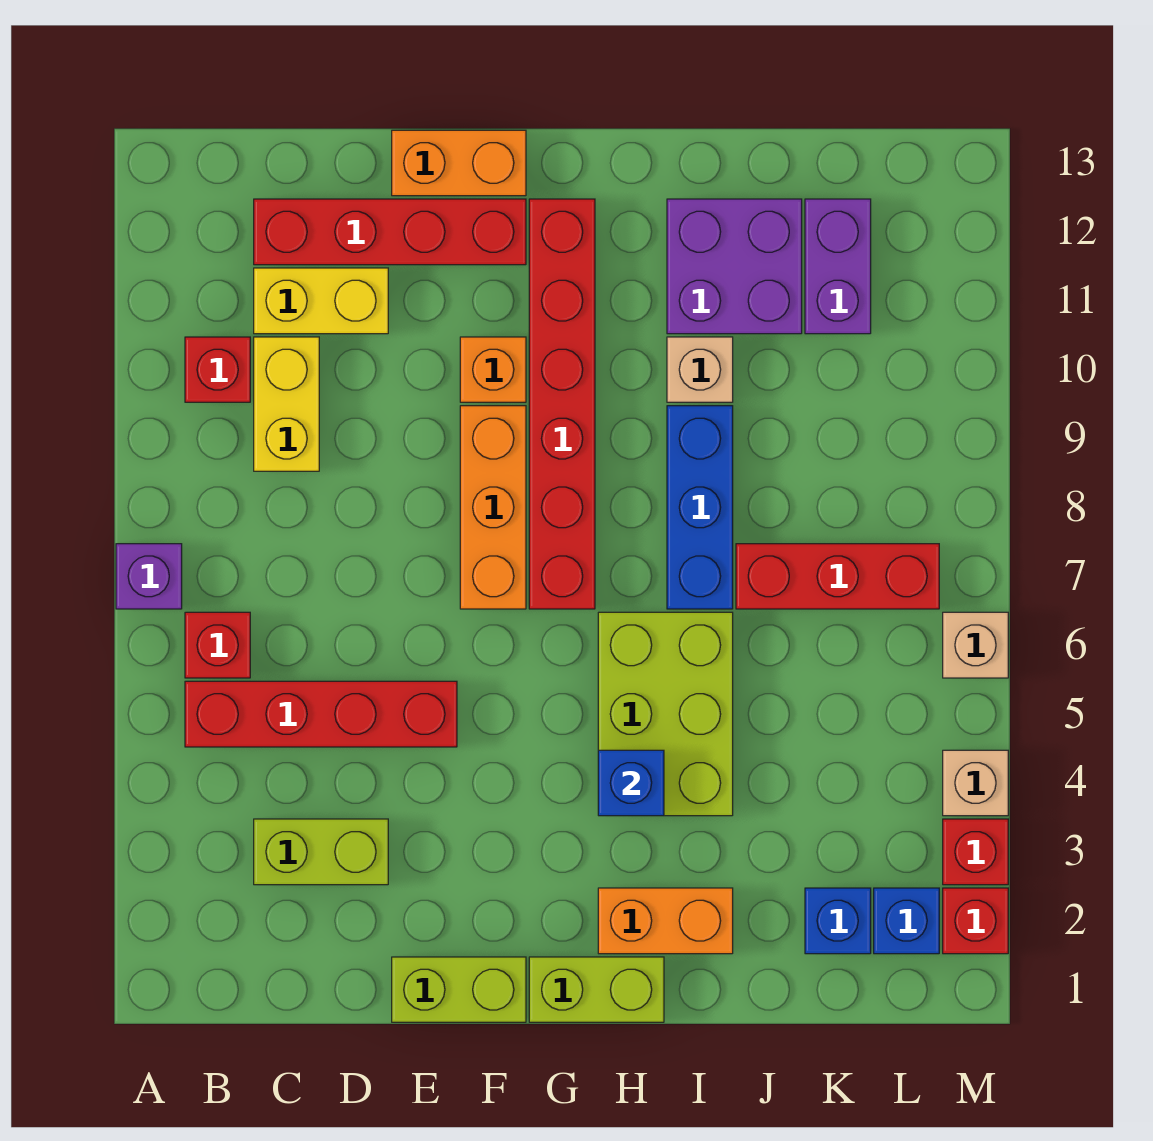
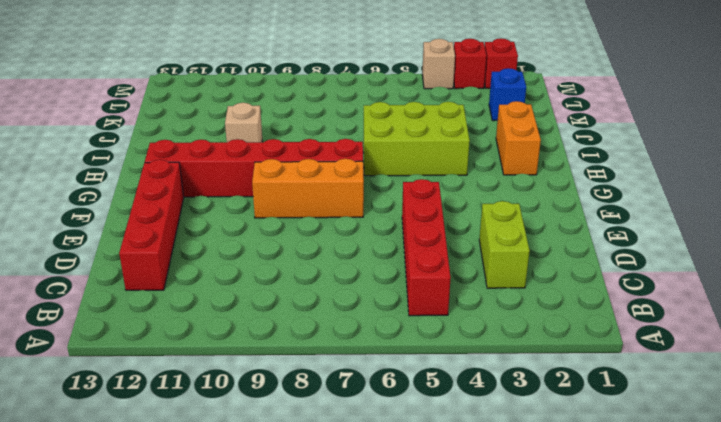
none -> purple brick A7 level 1
none -> red brick B6 level 1
none -> red brick B10 level 1

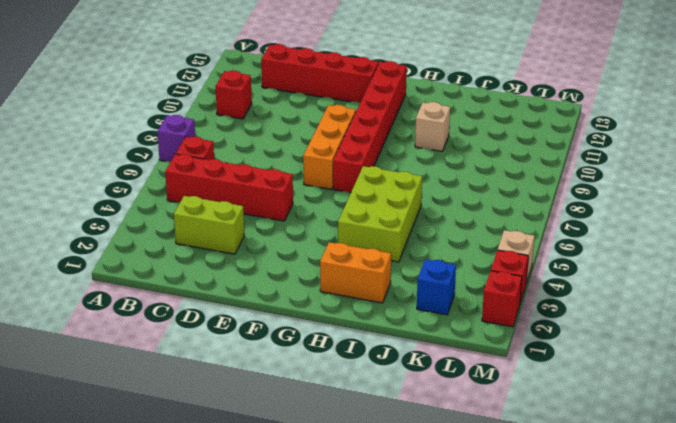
none -> yellow brick C9:C10 level 1
none -> yellow brick C11:D11 level 1
none -> lime brick E1:F1 level 1

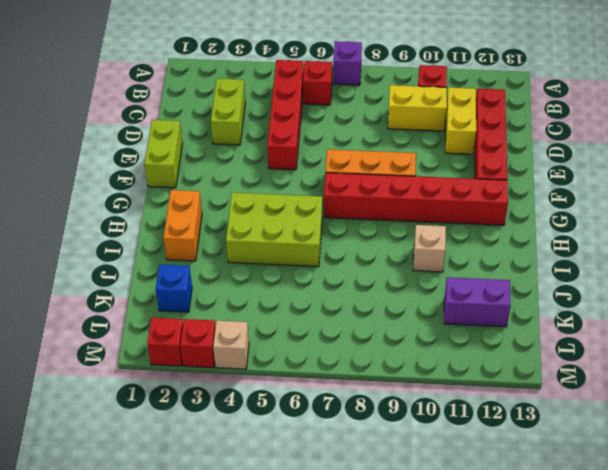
none -> orange brick E13:F13 level 1
none -> orange brick F10 level 1
none -> lime brick G1:H1 level 1

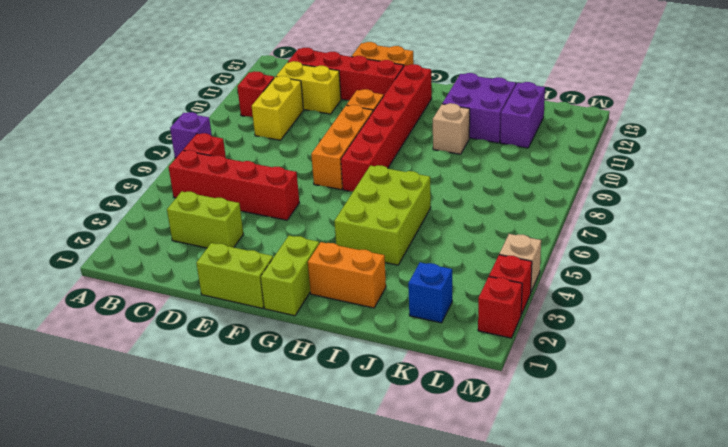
lime brick G1:G2 level 1 -> lime brick G1:H1 level 1
none -> blue brick I7:I9 level 1
none -> red brick J7:L7 level 1
none -> blue brick L2 level 1

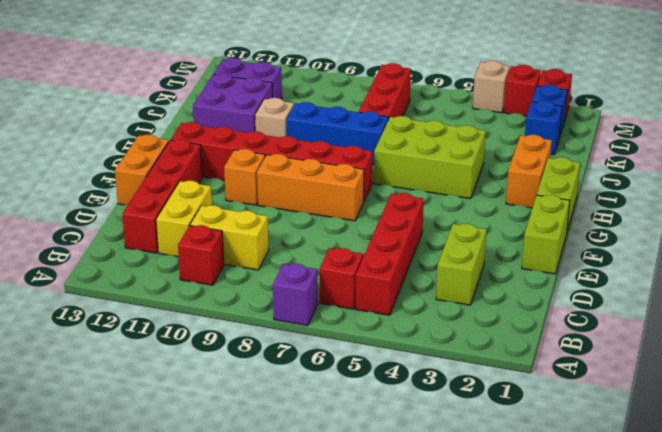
none -> tan brick M6 level 1
none -> blue brick H4 level 2

